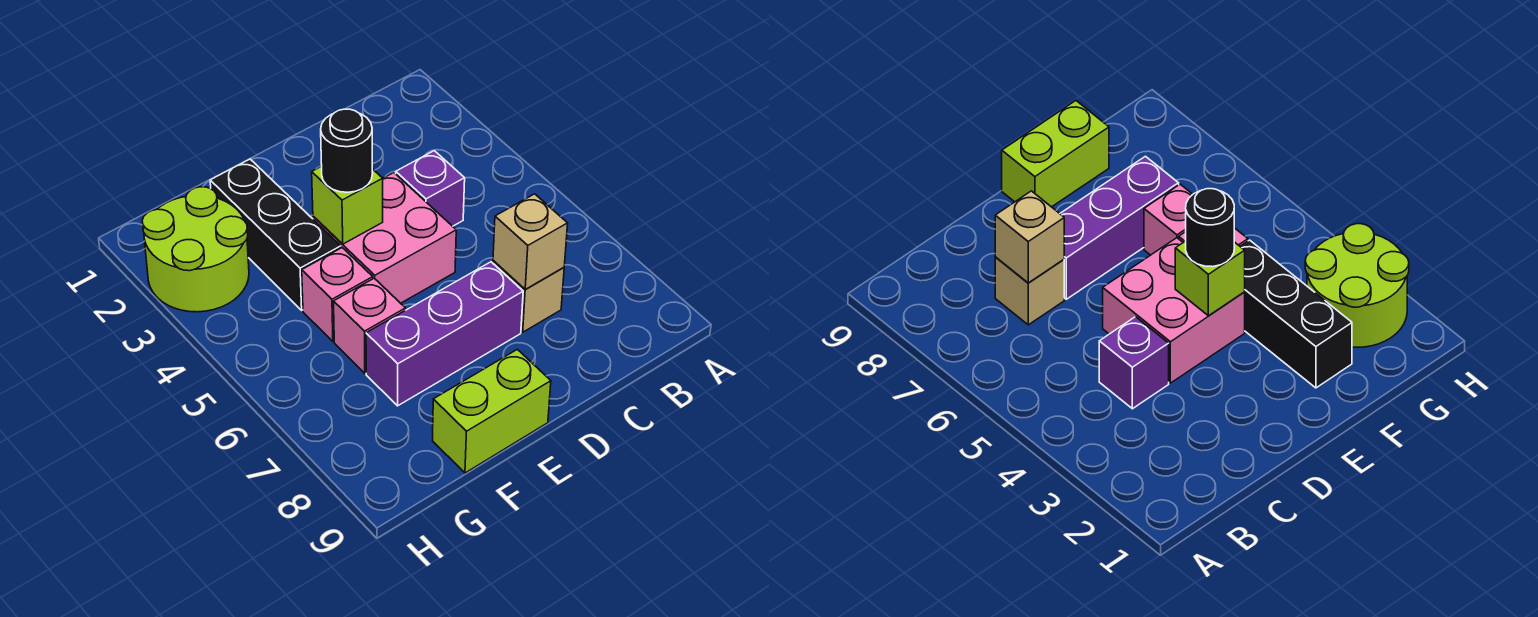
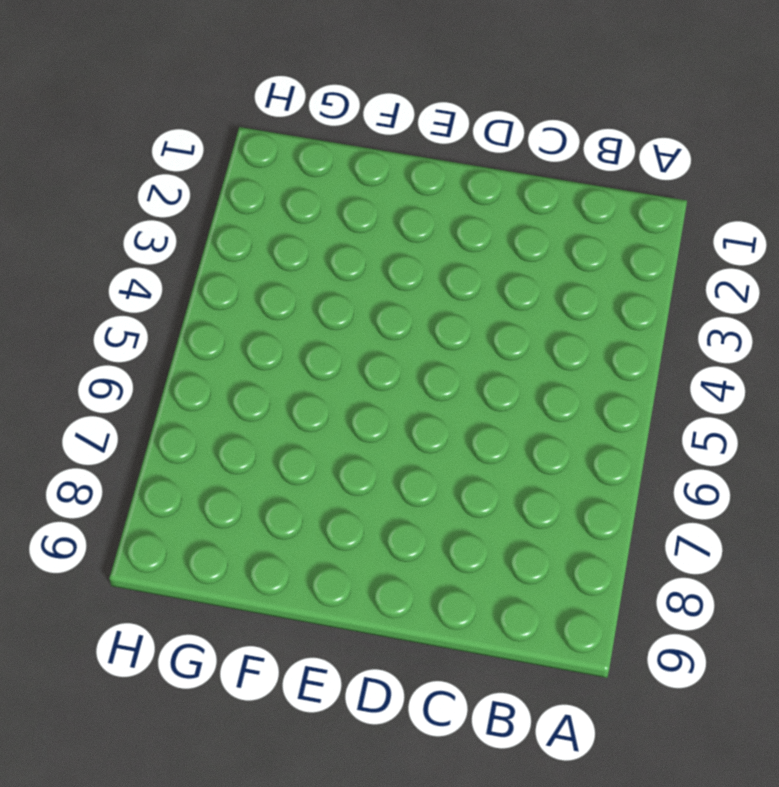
none -> purple brick C4 level 1
none -> tan brick C7 level 1
none -> pink brick D4:E5 level 1

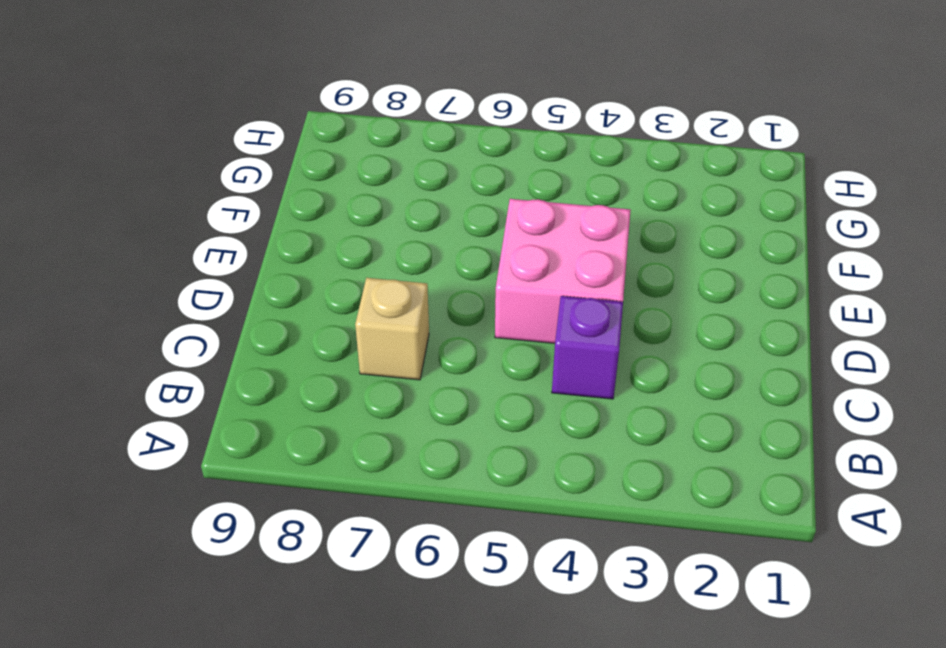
none -> purple brick D7:F7 level 1
none -> lime brick E9:F9 level 1
none -> black brick F2:F4 level 1

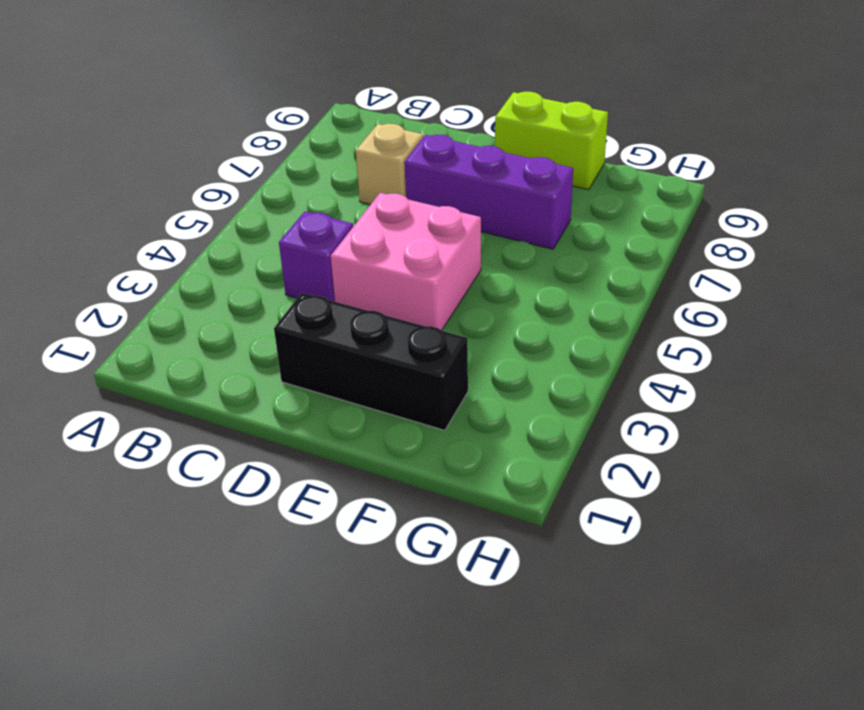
black brick D2:F2 level 1 -> black brick F2:F4 level 1
none -> pink brick F5 level 1
none -> pink brick F6 level 1
none -> lime round brick G2:H3 level 1

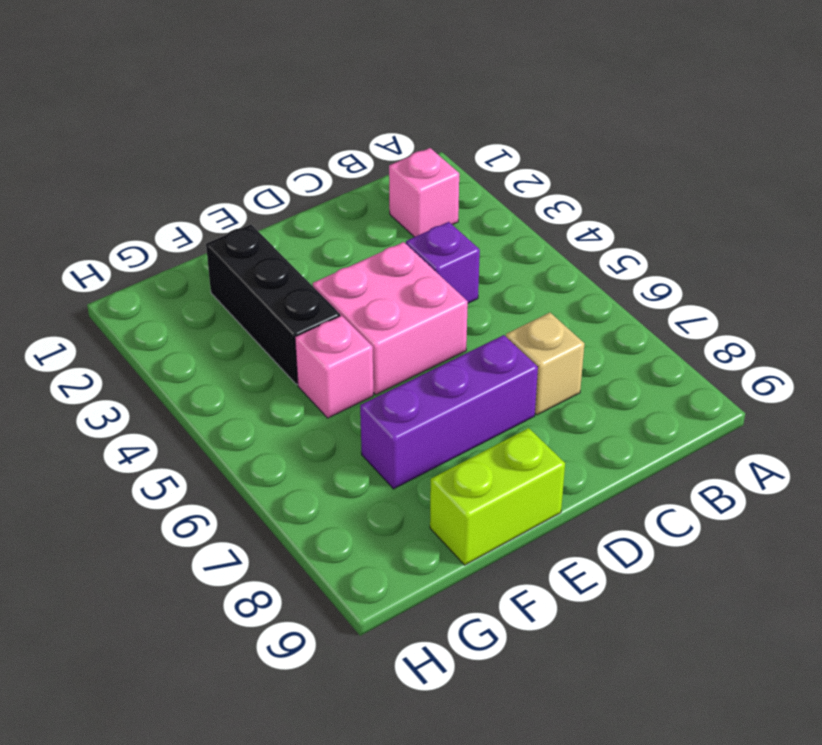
pink brick B2 level 1 -> pink brick F6 level 1
none -> lime round brick G2:H3 level 1
none -> tan brick C7 level 2
none -> lime brick E4 level 2

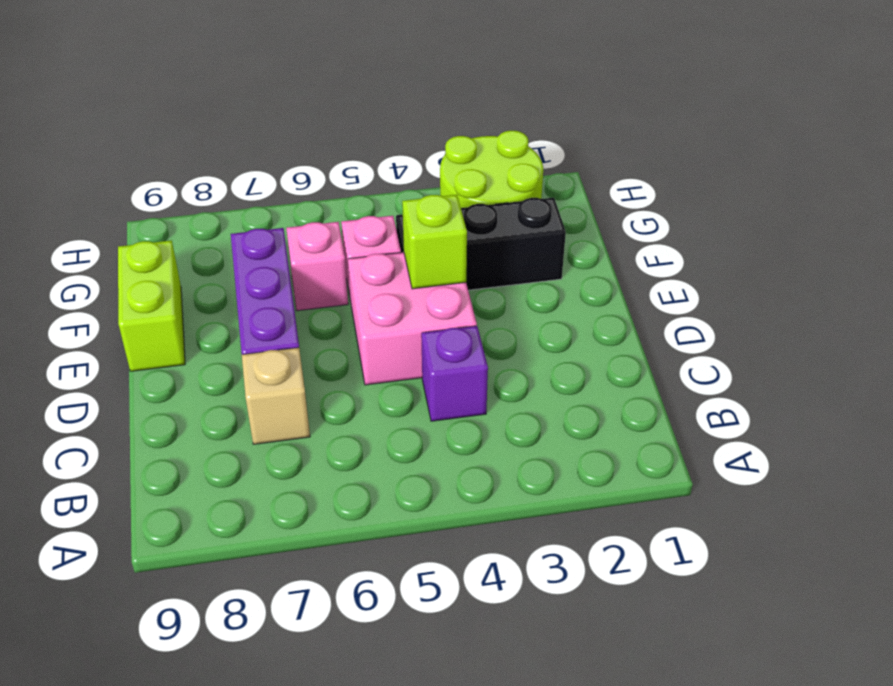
none -> tan brick C7 level 2
none -> black round brick E4 level 3

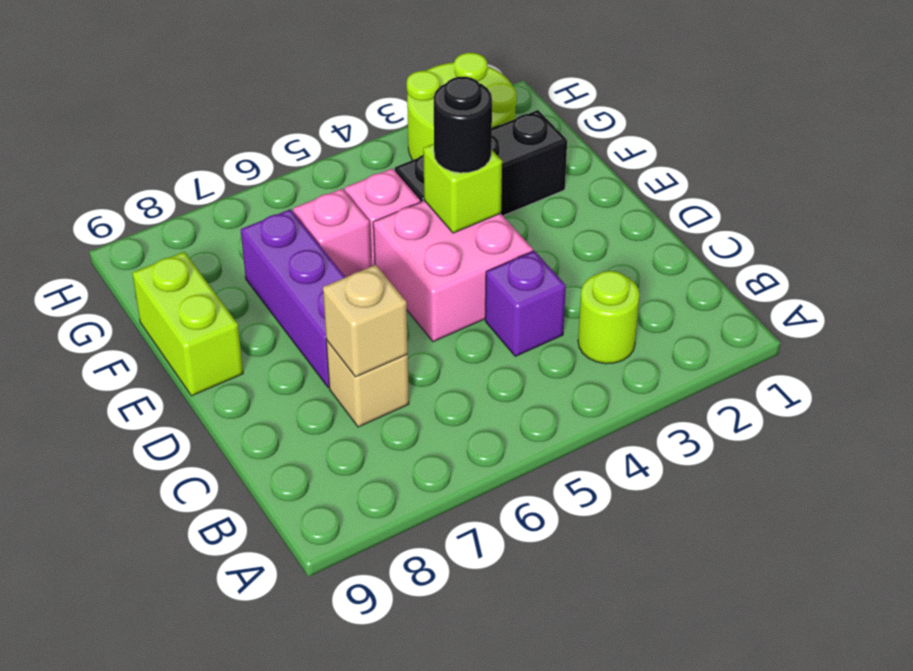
lime round brick B3 level 1 -> none

